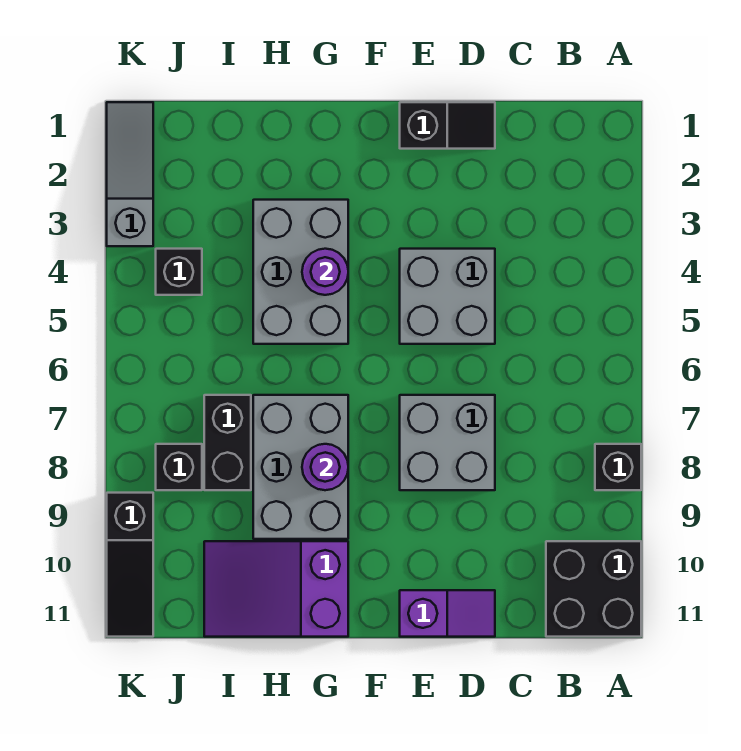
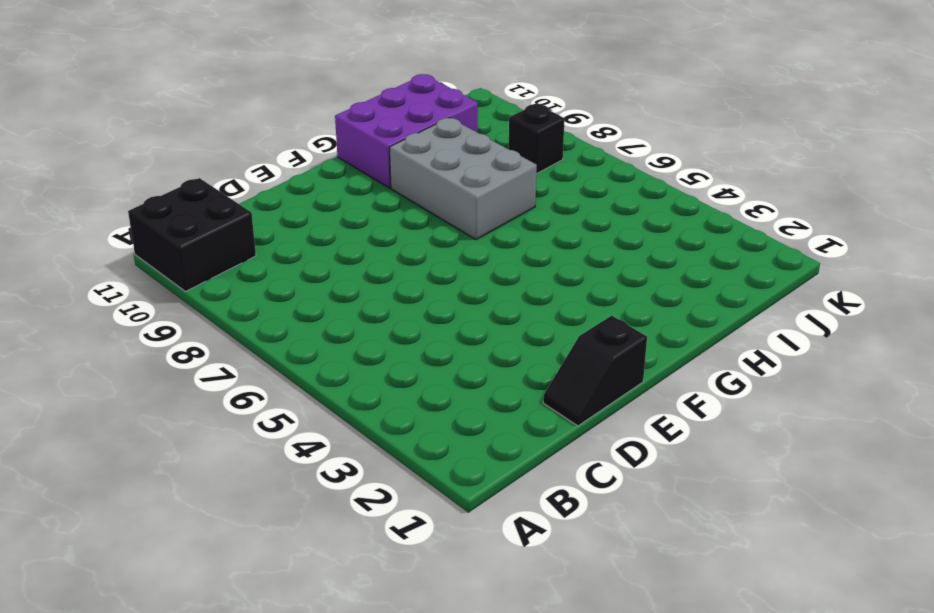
purple brick G10:I11 level 1 -> purple slope G10:I11 level 1 top G
none -> black brick A8 level 1
none -> grey brick D4:E5 level 1
none -> grey brick D7:E8 level 1

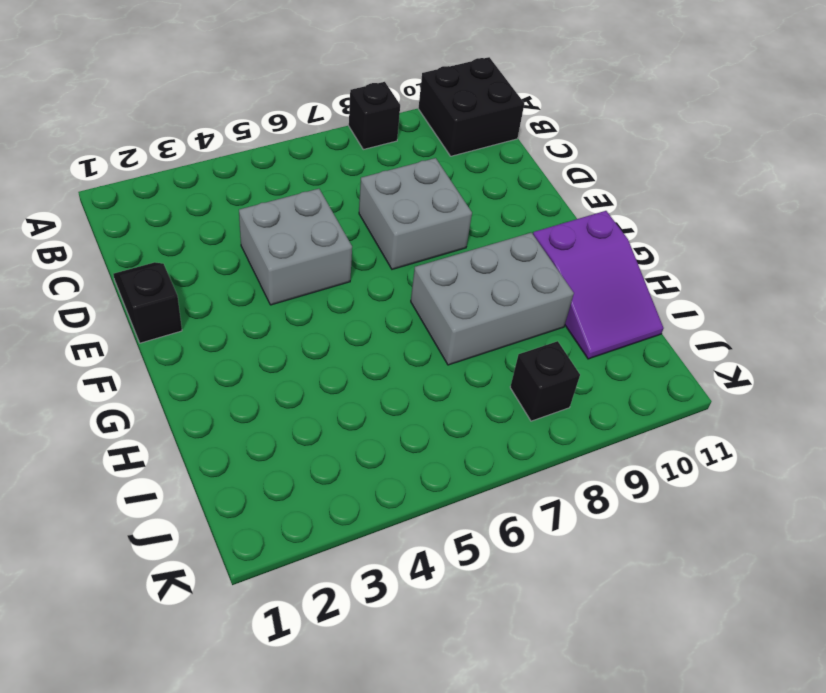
none -> purple slope D11:E11 level 1 top E
none -> grey brick G3:H5 level 1
none -> black brick I7:I8 level 1

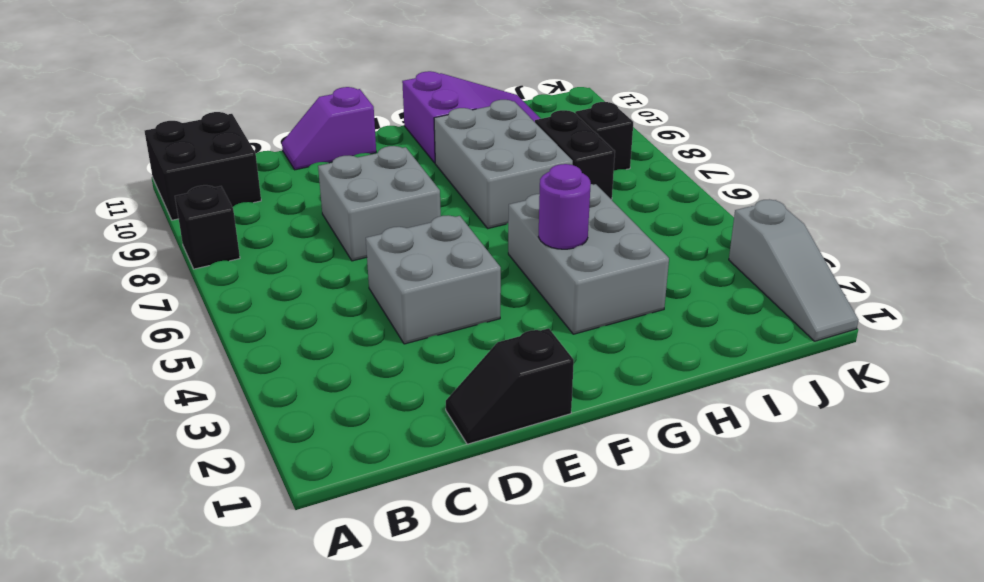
none -> black brick J4 level 1
none -> black slope K9:K11 level 1 top 9
none -> purple round brick G8 level 2

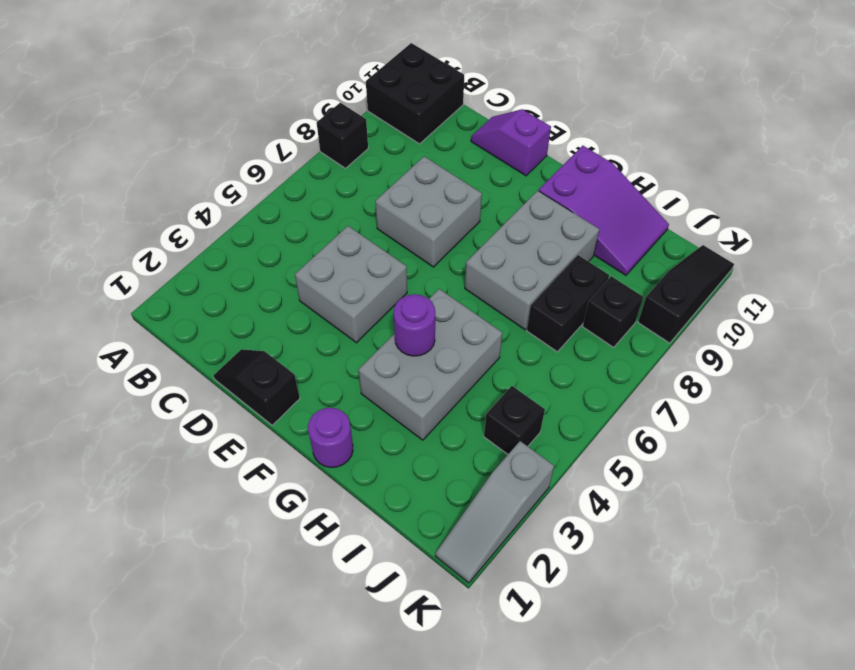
purple round brick G1 level 1 -> purple round brick G8 level 2

